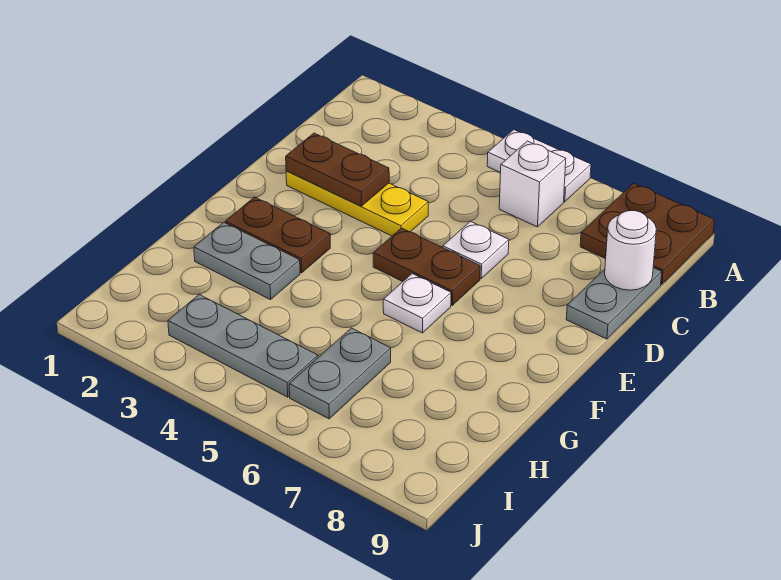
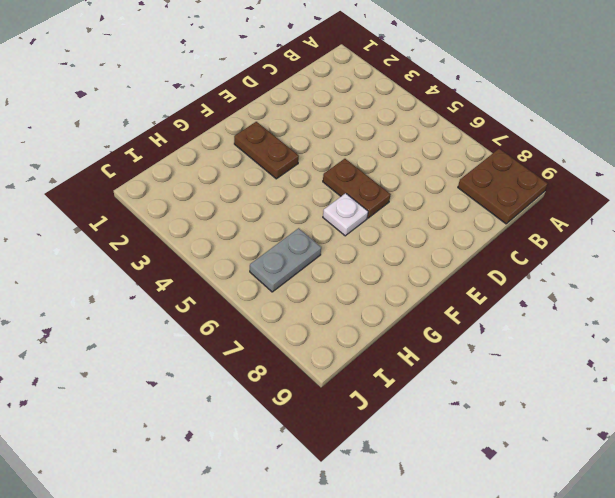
none -> white plate A5:A6 level 1
none -> white brick B6 level 1
none -> grey plate C9:D9 level 1

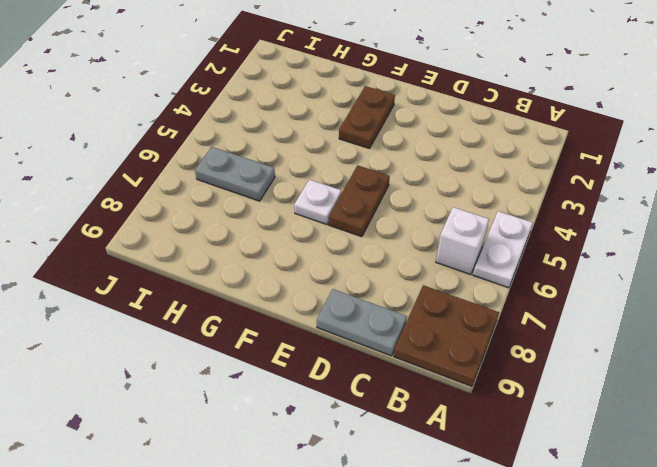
none -> yellow plate D2:D4 level 1
none -> white plate D6 level 1
none -> grey plate G2:G3 level 1

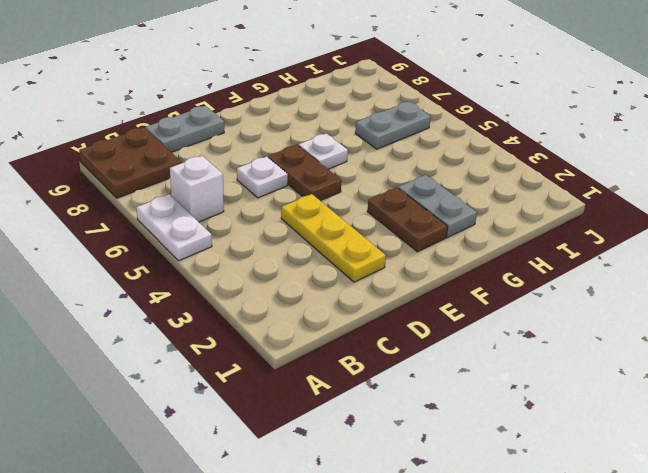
none -> grey plate I3:I5 level 1
none -> white round brick C9 level 2
none -> brown plate D2:D3 level 2

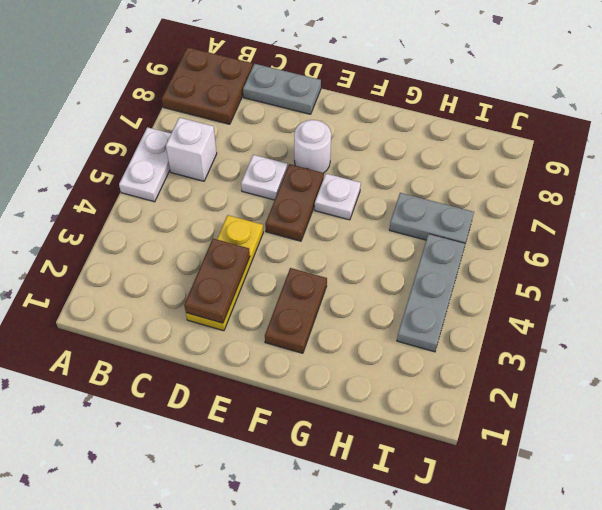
white round brick E7 level 1 -> white round brick C9 level 2
none -> grey plate G2:G3 level 1

